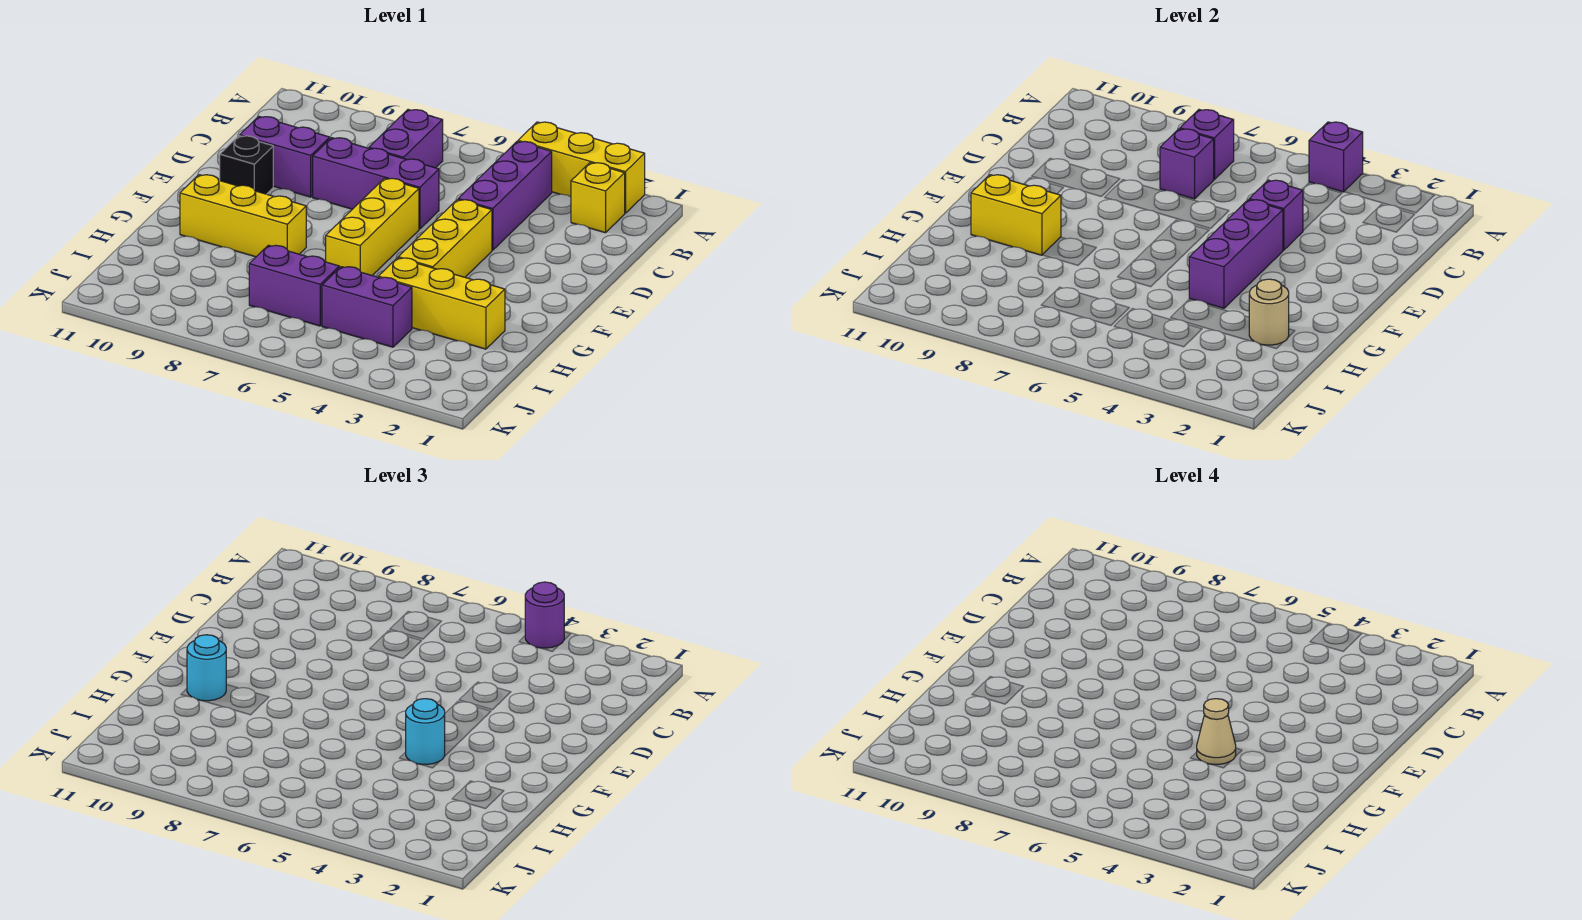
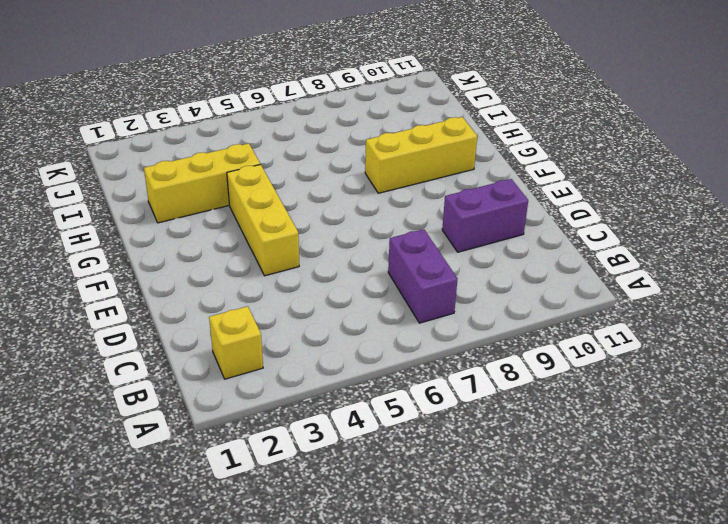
none -> yellow brick A2:A4 level 1
none -> purple brick B4:D4 level 1
none -> purple brick D6:D8 level 1

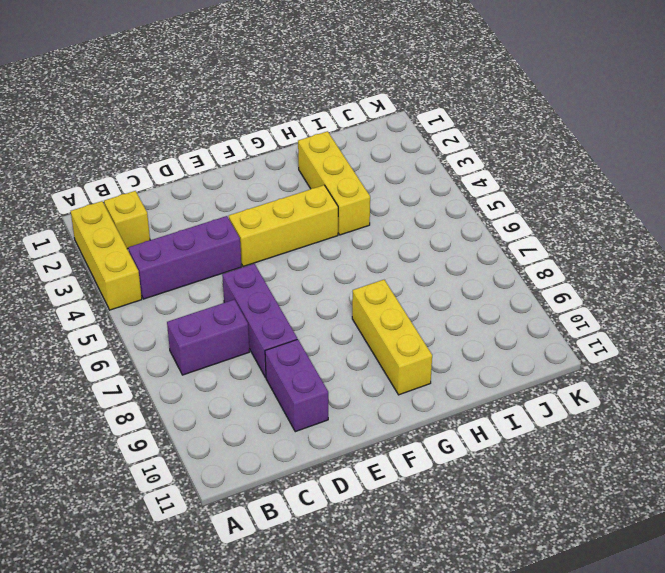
none -> yellow brick E6:G6 level 1
none -> black brick E10 level 1
none -> purple brick I4:I5 level 1

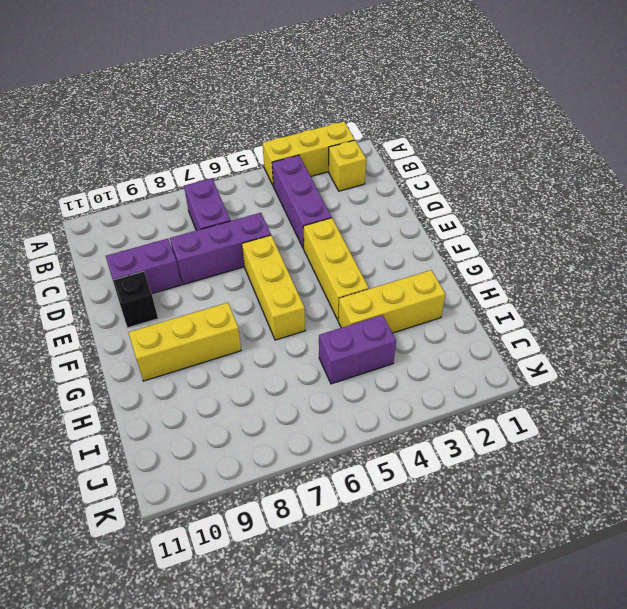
none -> purple brick I6:I7 level 1
none -> purple brick A4 level 2
none -> purple brick B7 level 2

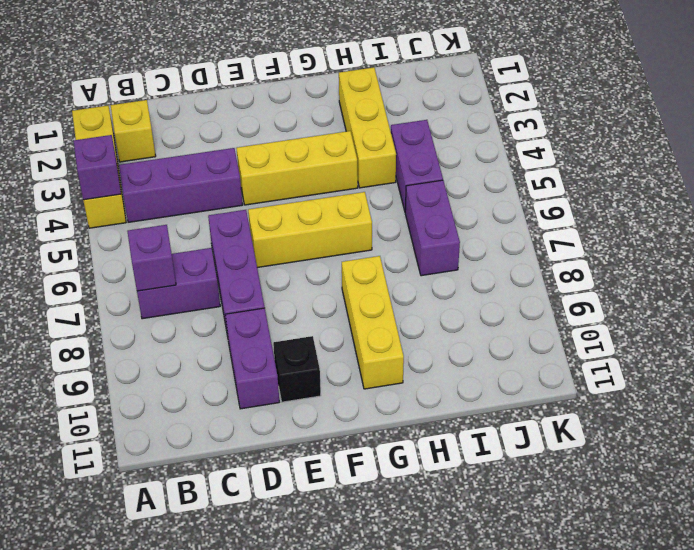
none -> purple brick C7 level 2
none -> purple brick D4 level 2
none -> purple brick E4:G4 level 2

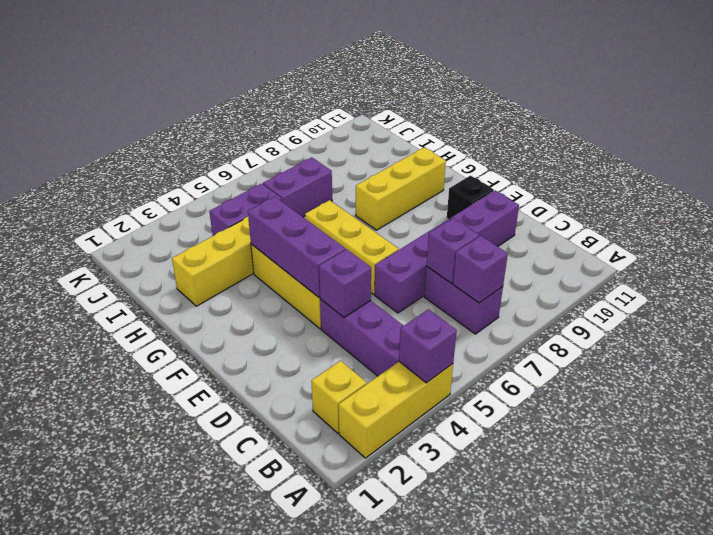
none -> yellow brick G9:G10 level 2
none -> tan round brick H2 level 2
none -> purple round brick A4 level 3

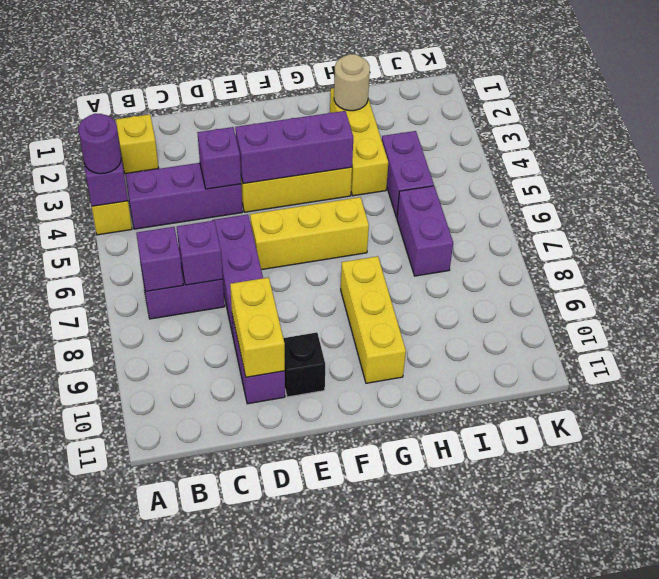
yellow brick D9:D10 level 2 -> yellow brick G9:G10 level 2
none -> cyan round brick G4 level 3
none -> cyan round brick G10 level 3
none -> tan cone G4 level 4

